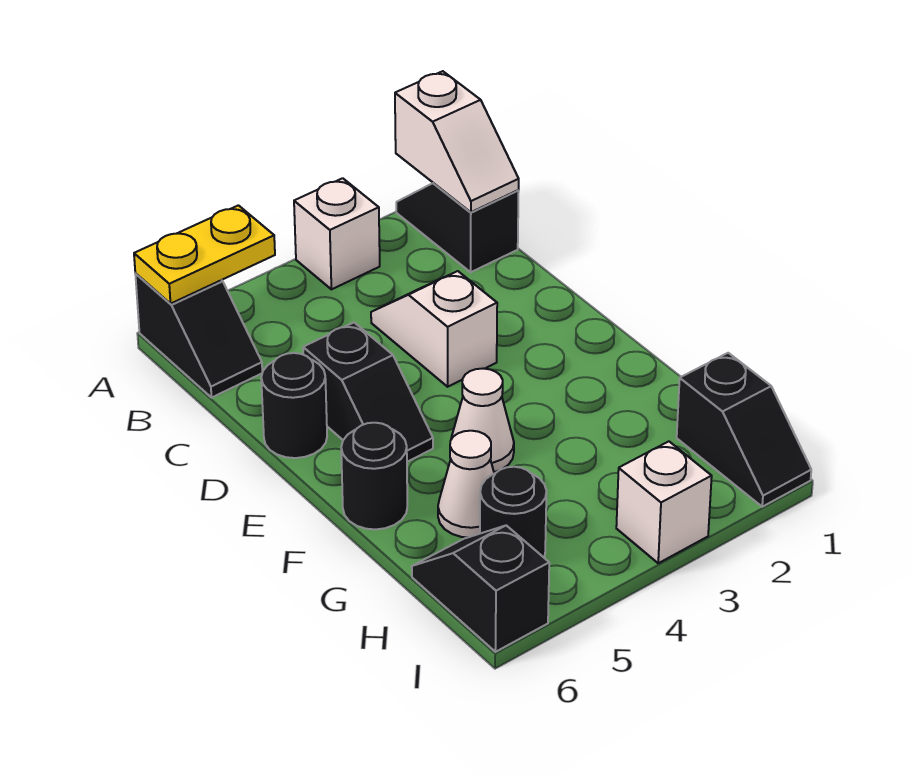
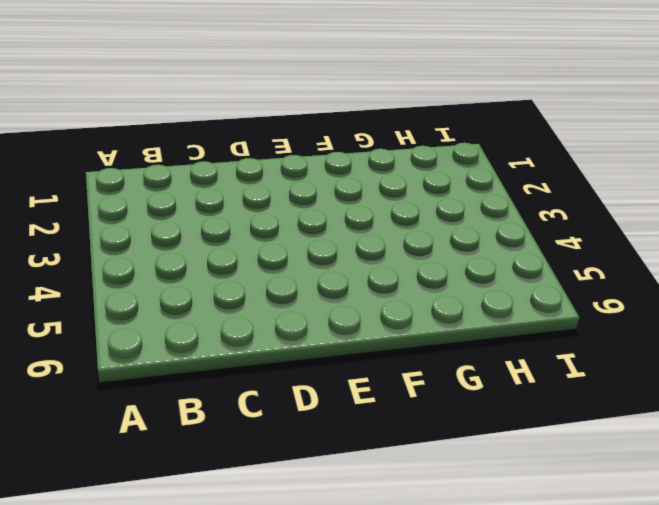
none -> black slope A1:B1 level 1 top B
none -> white brick A3 level 1
none -> black slope A6:B6 level 1 top A

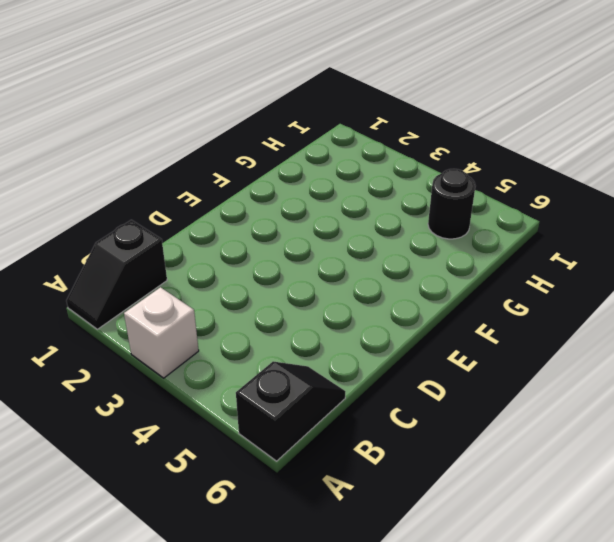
none -> white slope C3:D3 level 1 top D
none -> black slope D5:E5 level 1 top D
none -> black round brick D6 level 1

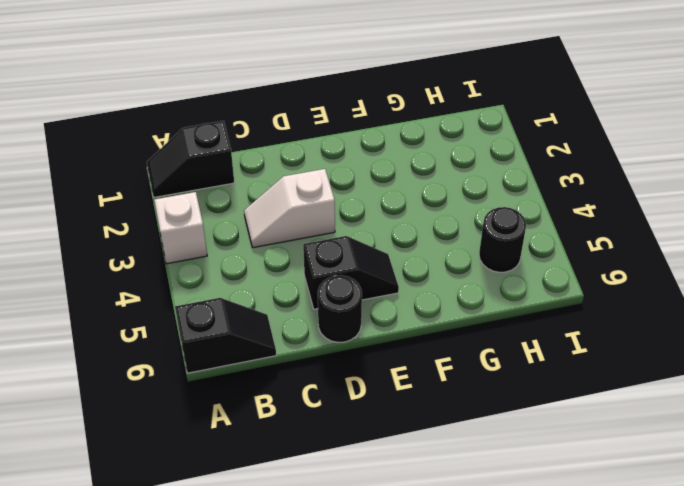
none -> white cone F4 level 1
none -> black round brick F6 level 1
none -> white cone G5 level 1

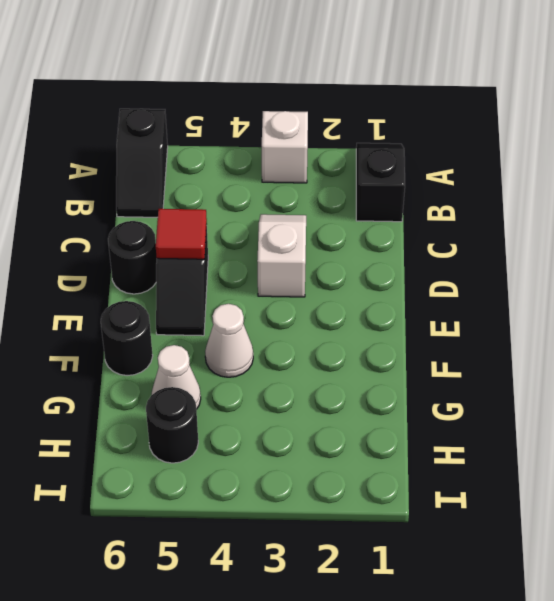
red tile D5 level 2 -> none
none -> black slope H1:I1 level 1 top H
none -> black slope H6:I6 level 1 top I
none -> white brick I3 level 1

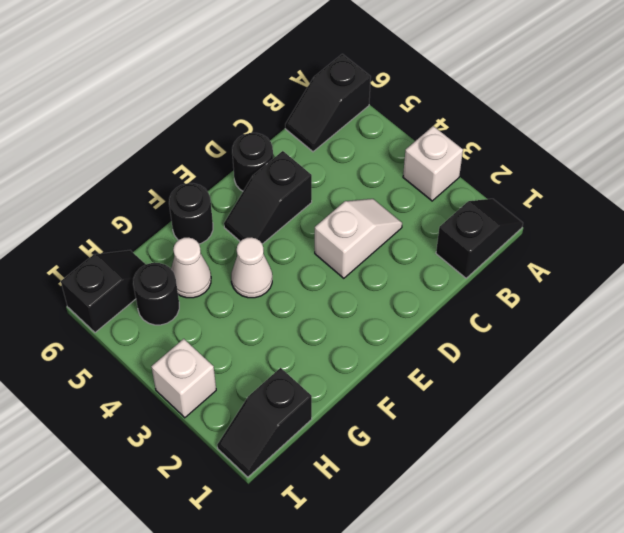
none -> white slope A1:B1 level 2 top A
none -> yellow plate A5:A6 level 2

